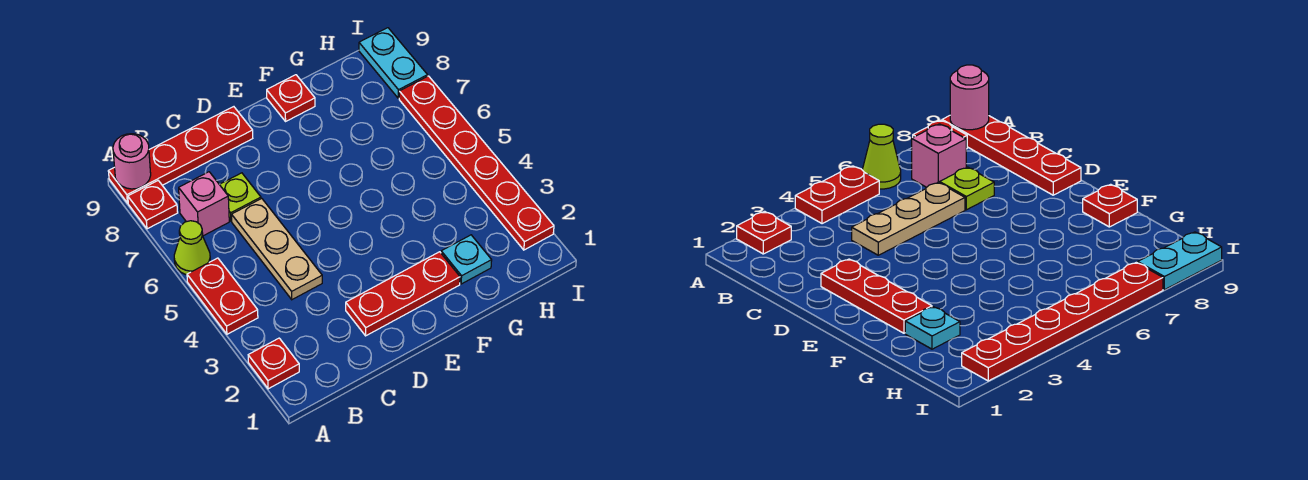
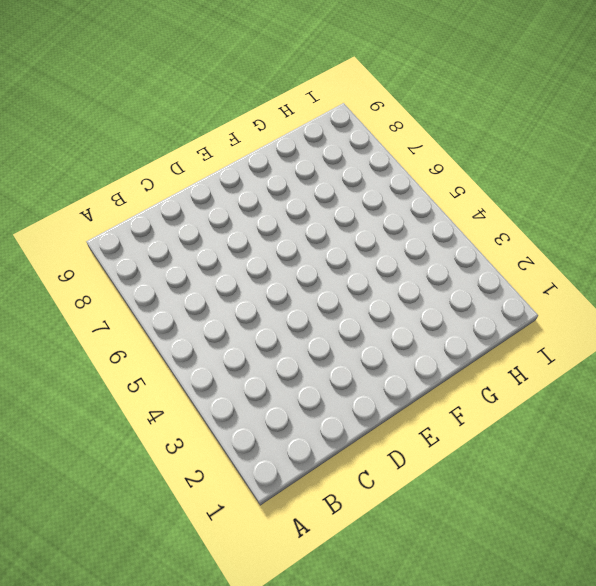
none -> red plate A2 level 1
none -> red plate A4:A5 level 1
none -> lime cone A6 level 1

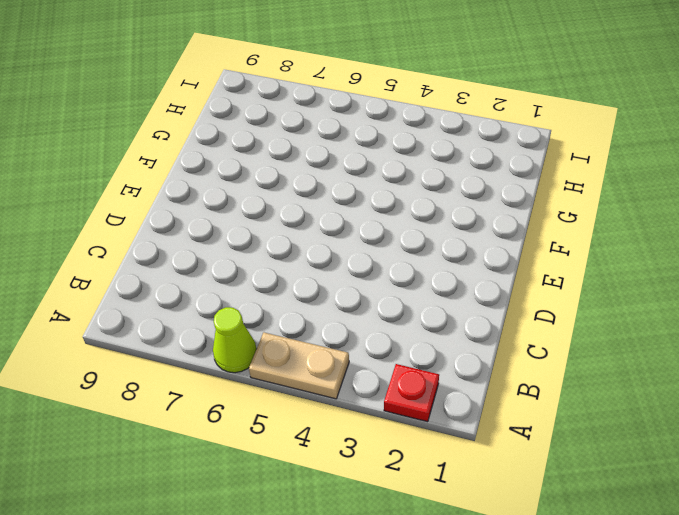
tan plate A4:A5 level 1 -> red plate A4:A5 level 1
none -> red plate A8 level 1
none -> red plate A9:D9 level 1
none -> pink brick B7 level 1

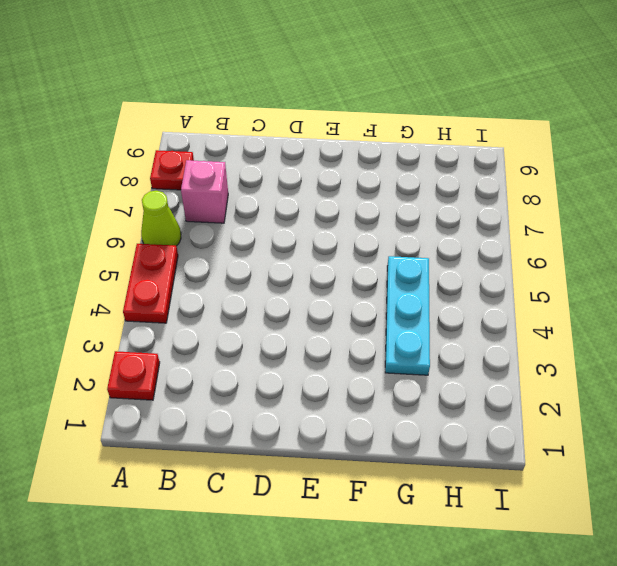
cyan plate G3:G5 level 1 -> none
none -> red plate A9:D9 level 1
none -> tan plate C4:C6 level 1
none -> lime plate C7 level 1

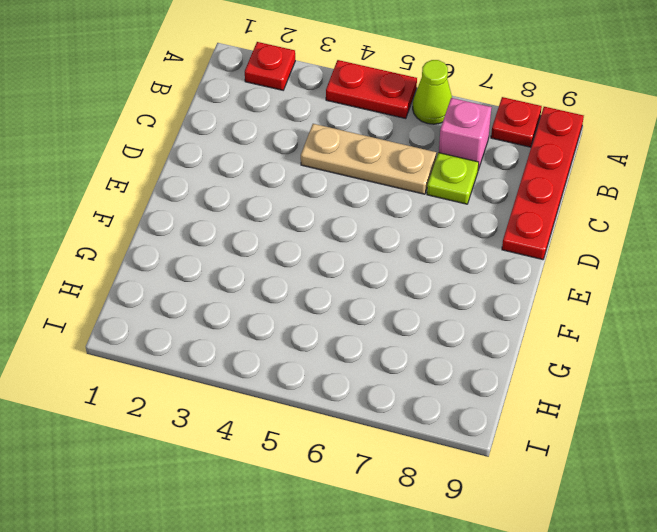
none -> red plate D2:F2 level 1
none -> red plate F9 level 1
none -> cyan plate G2 level 1

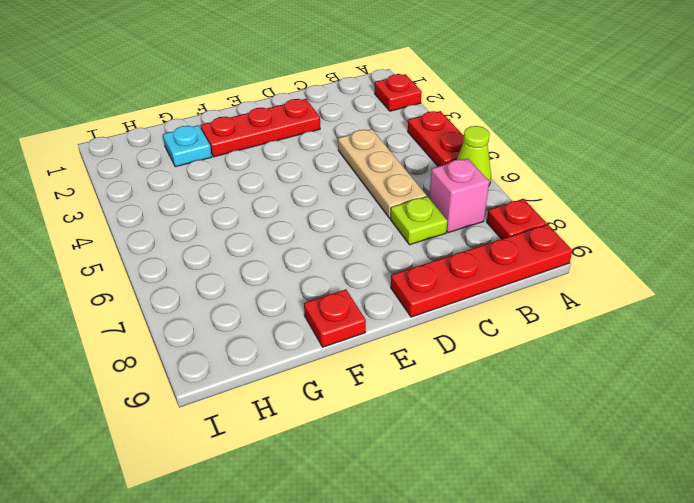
none -> red plate I2:I7 level 1
none -> cyan plate I8:I9 level 1
none -> pink round brick A9 level 2

